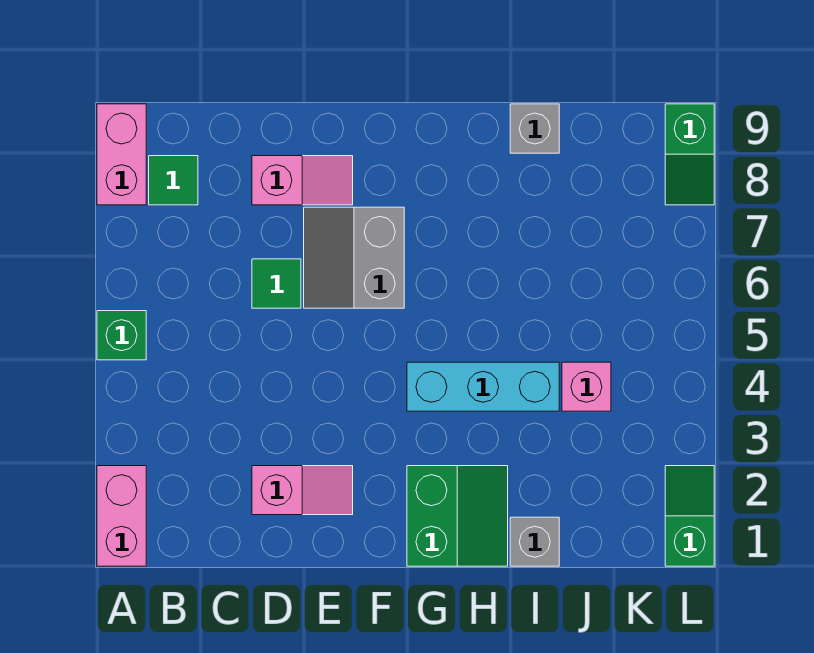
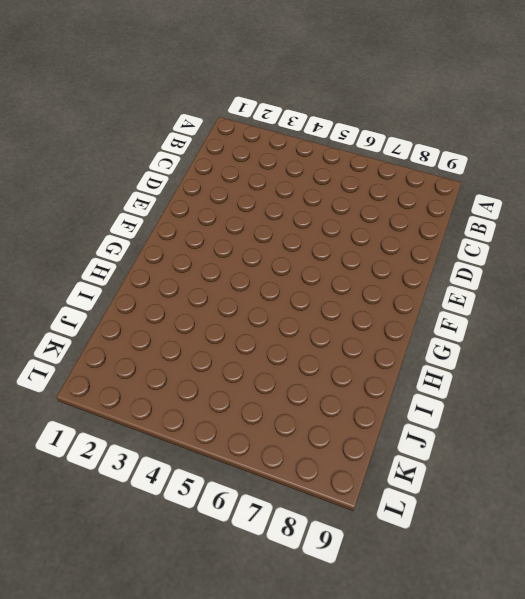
none -> pink brick A1:A2 level 1
none -> green brick A5 level 1
none -> pink brick A8:A9 level 1

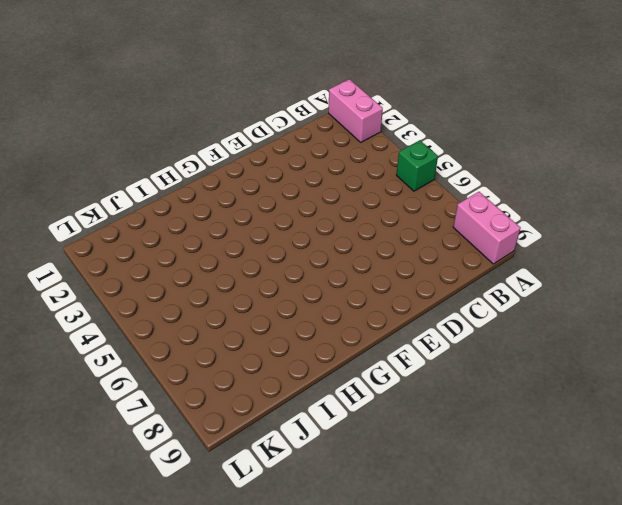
none -> green tile B8 level 1
none -> pink slope D2:E2 level 1 top D
none -> green tile D6 level 1

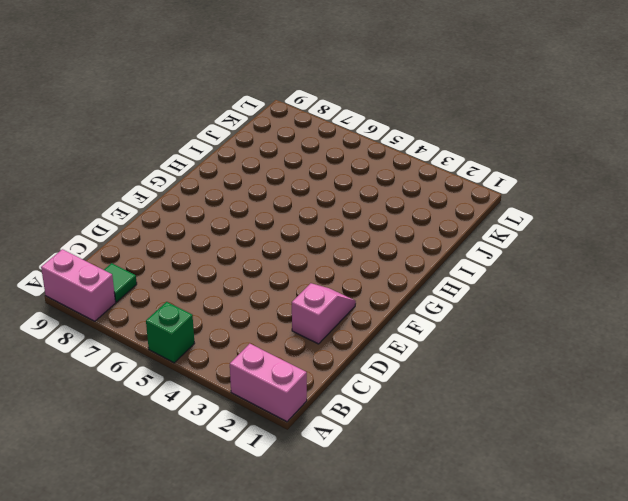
none -> green tile D6 level 1
none -> pink slope D8:E8 level 1 top D
none -> grey slope E6:F7 level 1 top F

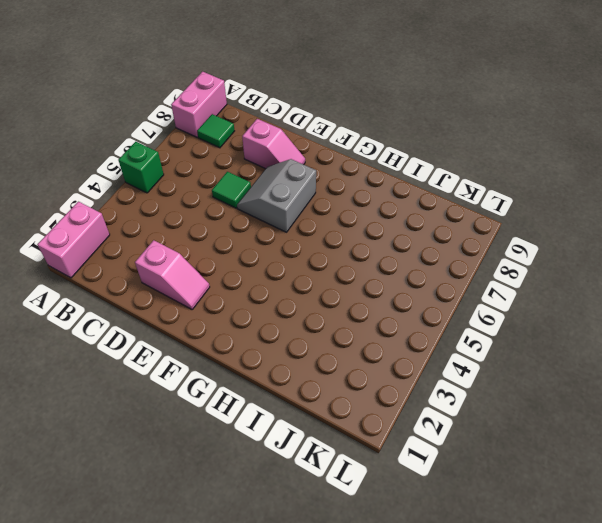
none -> green slope G1:H2 level 1 top G
none -> cyan brick G4:I4 level 1
none -> grey brick I1 level 1

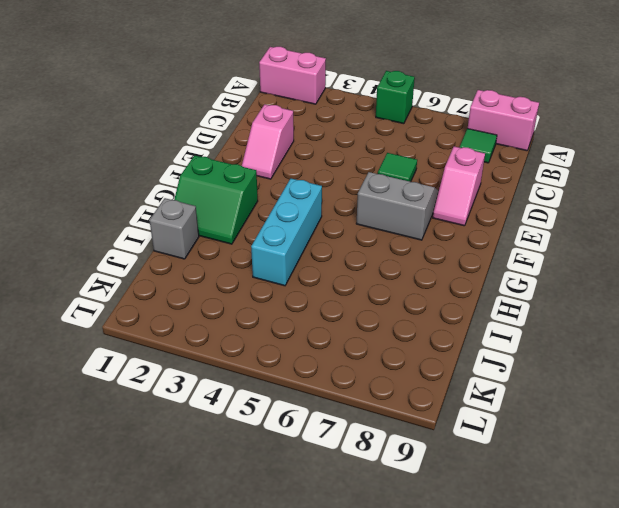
none -> grey brick I9 level 1
none -> pink brick J4 level 1
none -> green slope L1:L2 level 1 top 1

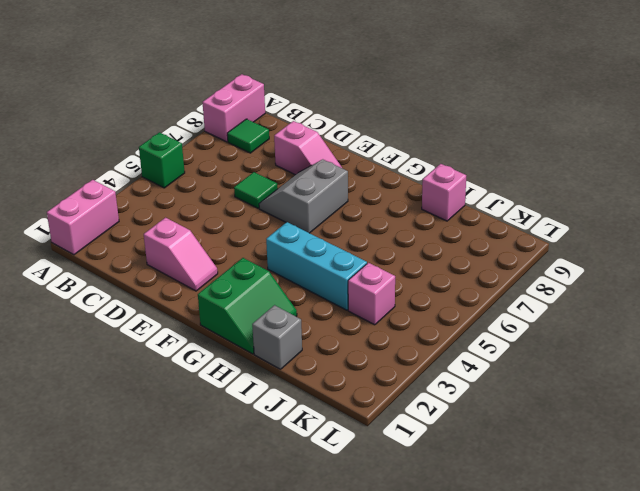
pink brick I9 level 1 -> grey brick I9 level 1
none -> green slope L1:L2 level 1 top 1
none -> green slope L8:L9 level 1 top 9

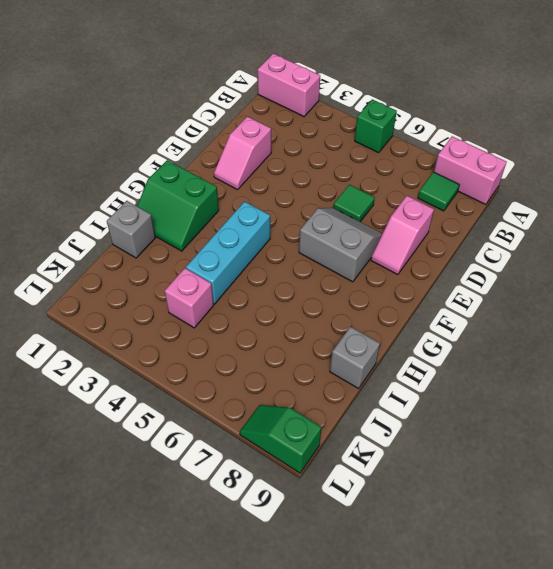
none -> green slope L1:L2 level 1 top 1

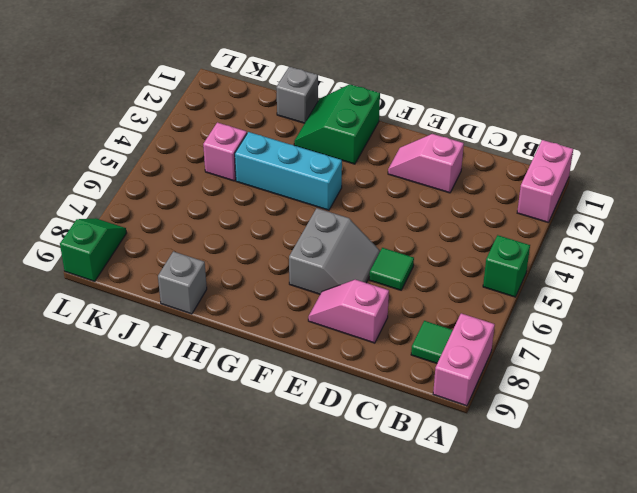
none -> green slope L1:L2 level 1 top 1

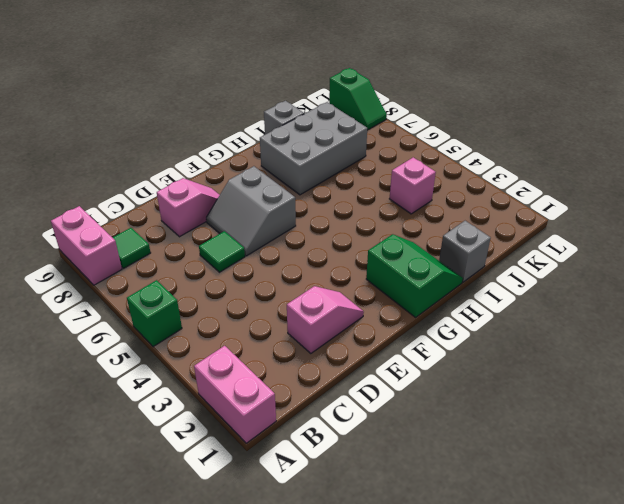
grey brick H7:J8 level 1 -> none
none -> cyan brick G4:I4 level 1
none -> green slope L1:L2 level 1 top 1

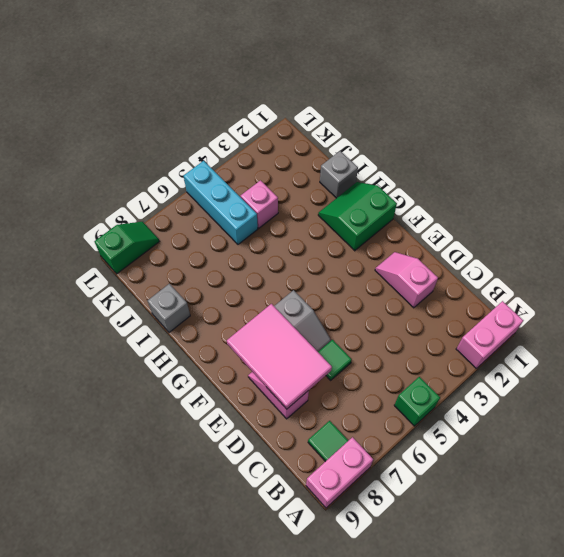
pink tile D7:F8 level 2 -> none
cyan brick J5:L5 level 1 -> cyan brick G4:I4 level 1
none -> green slope L1:L2 level 1 top 1

